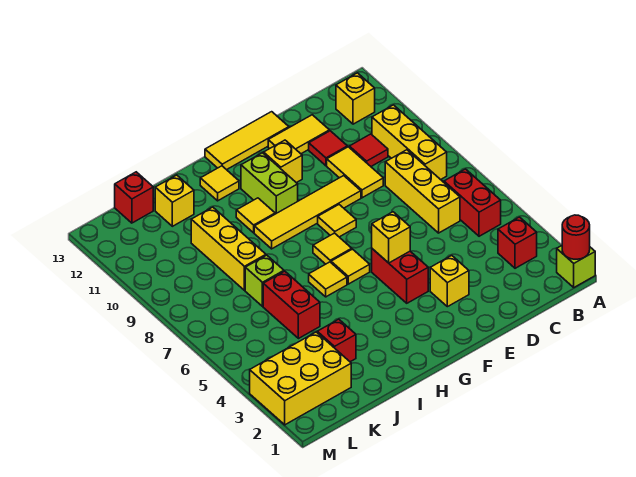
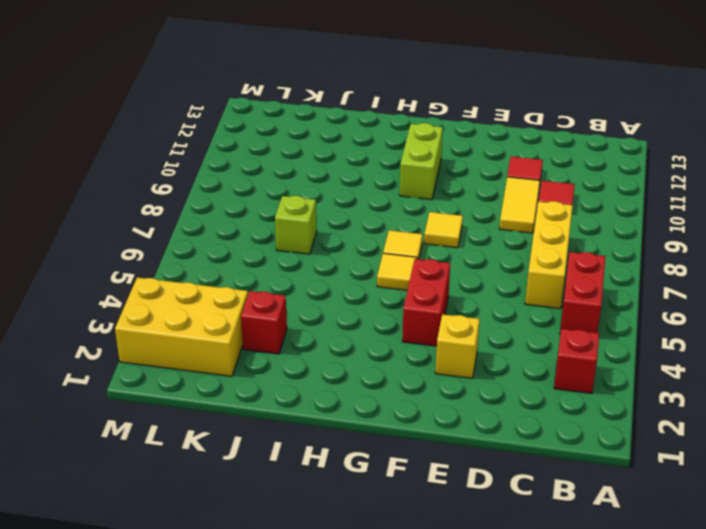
none -> lime brick A1 level 1
none -> yellow brick B8:B10 level 1
none -> yellow brick B12 level 1
none -> yellow tile D12:E12 level 1

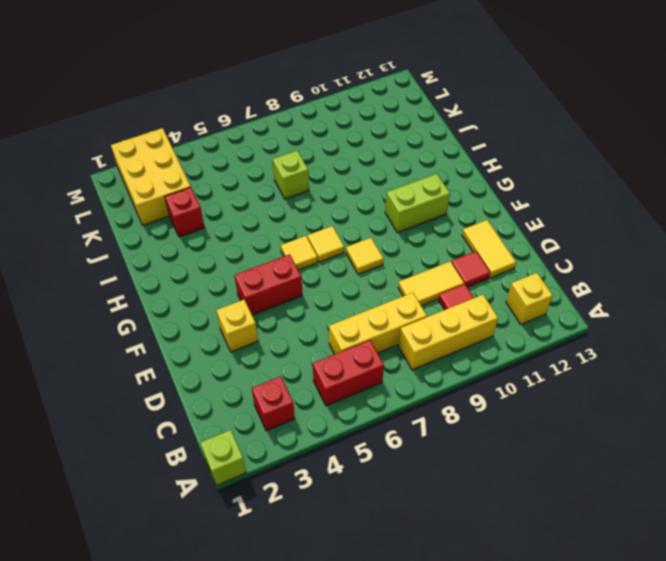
none -> yellow tile E9:H9 level 1
none -> yellow tile E13:G13 level 1
none -> yellow brick F11 level 1
none -> yellow tile H6 level 1

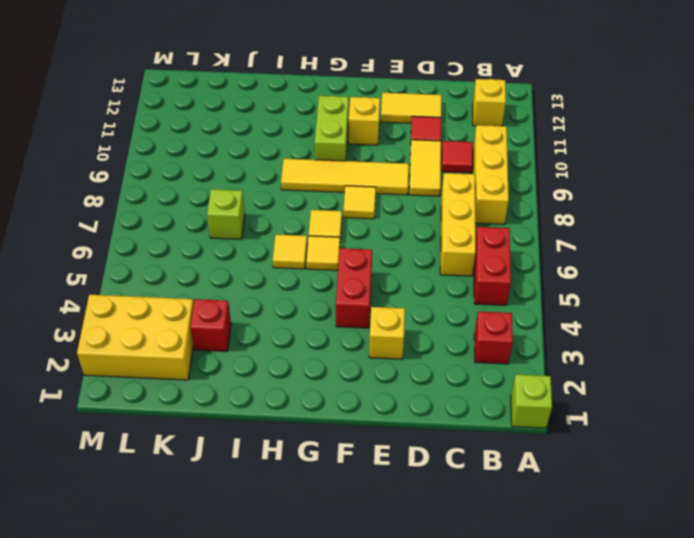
none -> yellow tile E13:G13 level 1
none -> yellow tile H10 level 1
none -> yellow tile H12 level 1
none -> red brick J5:J6 level 1

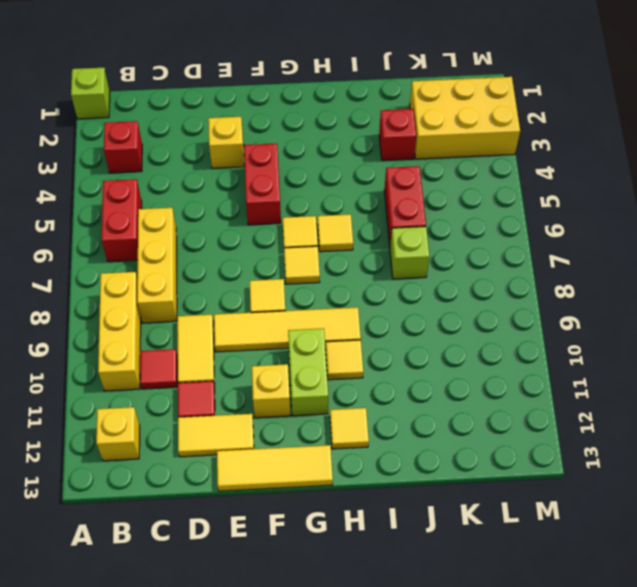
none -> yellow brick J8:J10 level 1
none -> yellow brick J12 level 1
none -> red brick K13 level 1
none -> red round brick A1 level 2

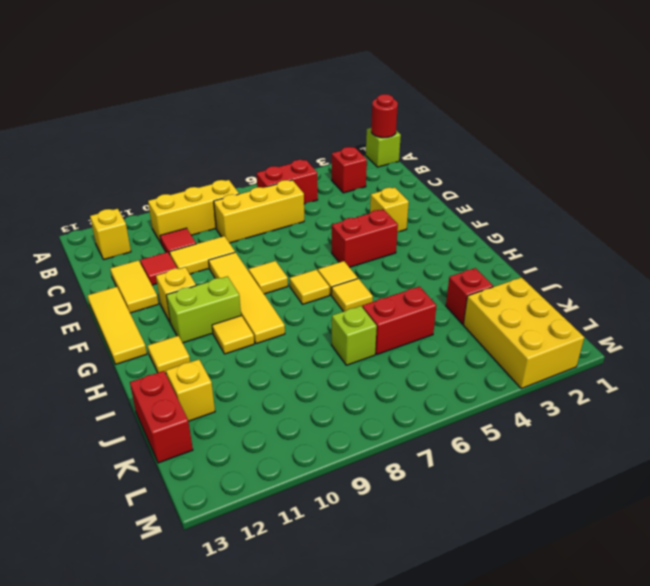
red brick J13:K13 level 1 -> red brick K13 level 1
none -> yellow brick J8:J10 level 1
none -> yellow brick F5 level 2

